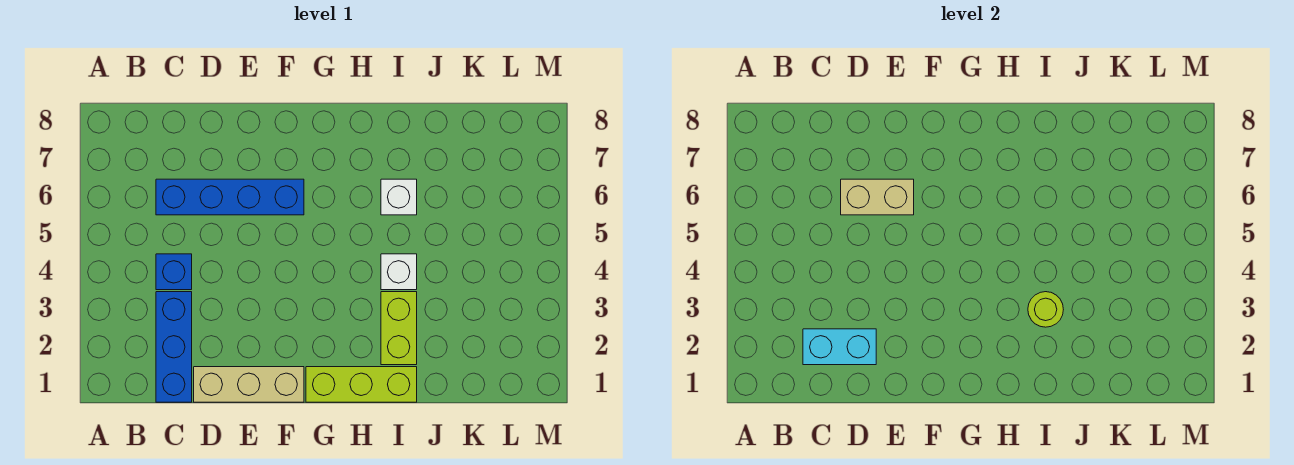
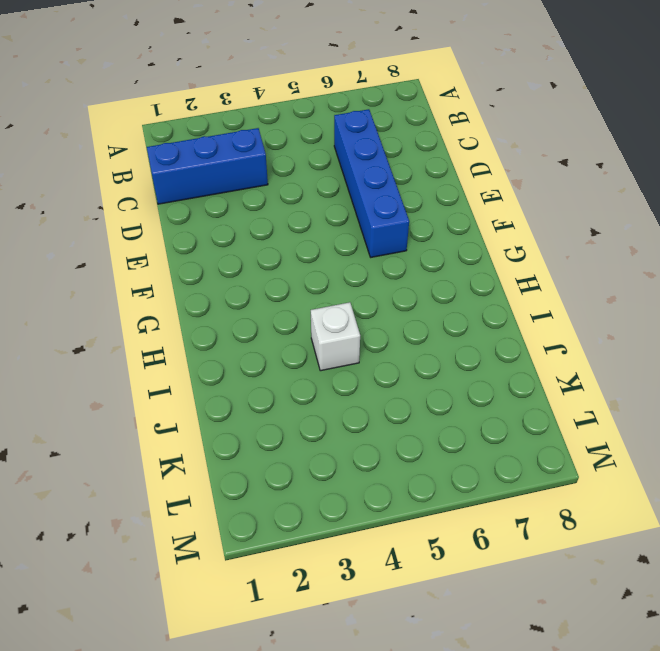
none -> blue brick C4 level 1
none -> tan brick D1:F1 level 1

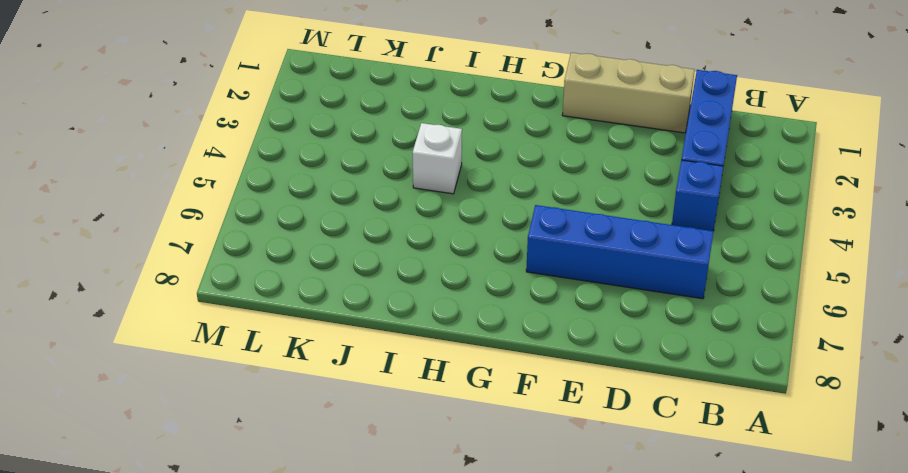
none -> lime brick G1:I1 level 1
none -> lime brick I2:I3 level 1

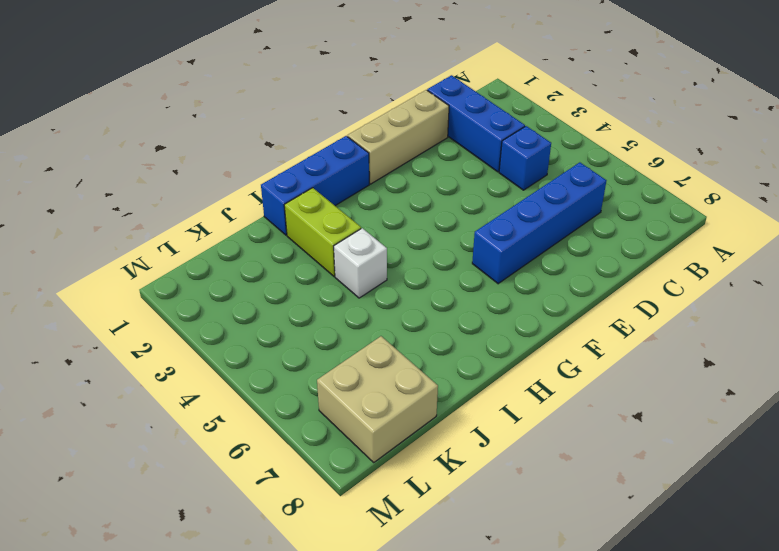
blue brick G1:I1 level 1 -> lime brick G1:I1 level 1
tan brick K7:L8 level 1 -> none
none -> white brick I6 level 1
none -> cyan brick C2:D2 level 2

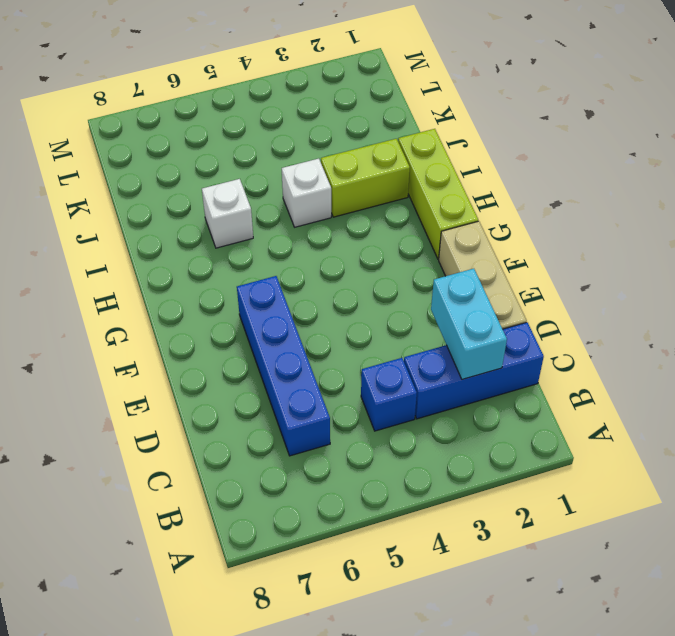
none -> tan brick D6:E6 level 2
none -> lime round brick I3 level 2

